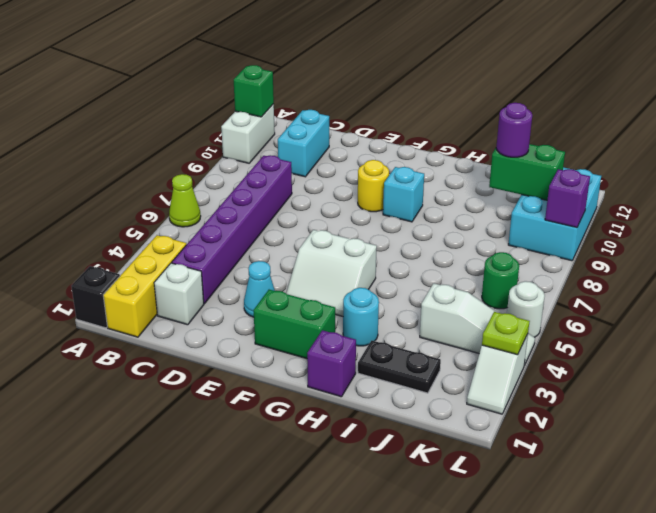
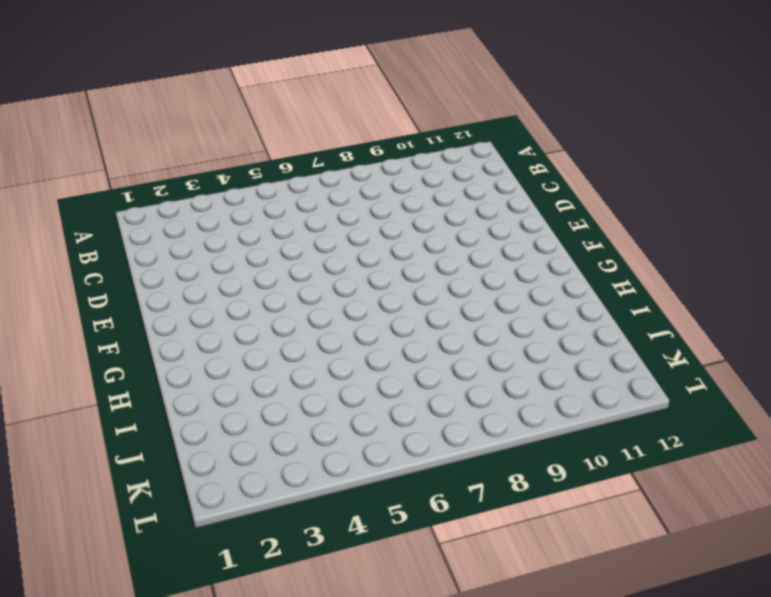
none -> black brick A1 level 1
none -> lime cone A6 level 1
none -> white brick A10:A11 level 1

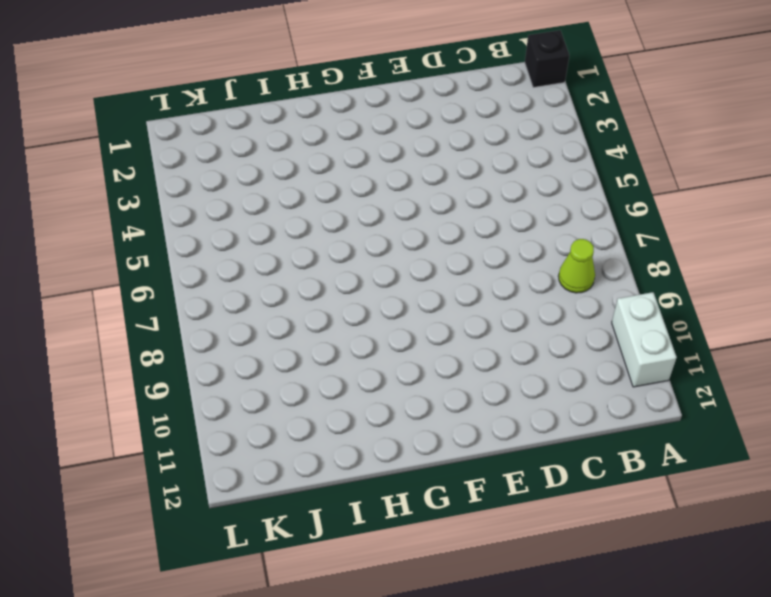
lime cone B8 level 1 -> lime cone A6 level 1
none -> yellow brick B1:B3 level 1
none -> white brick C2 level 1
none -> purple brick C3:C8 level 1

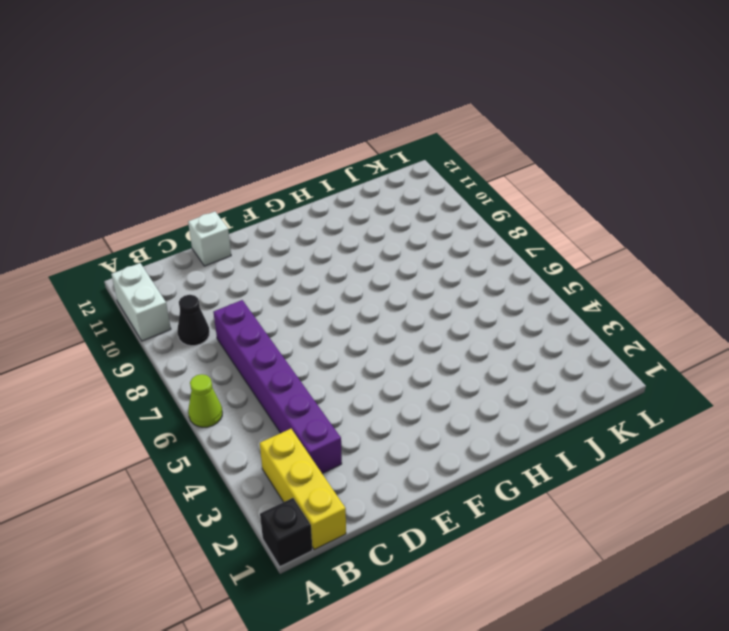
black cone B9 level 1 -> none
white brick D12 level 1 -> white brick C2 level 1
none -> cyan brick C10:C11 level 1
none -> cyan cone E3 level 1
none -> green brick F2:G2 level 1

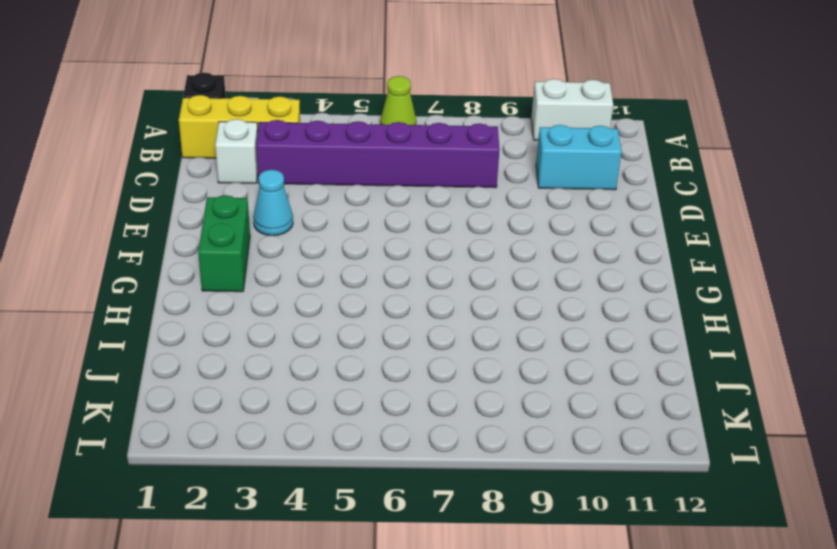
none -> white slope F4:G5 level 1 top 5
none -> yellow round brick F9 level 1
none -> cyan brick G9 level 1

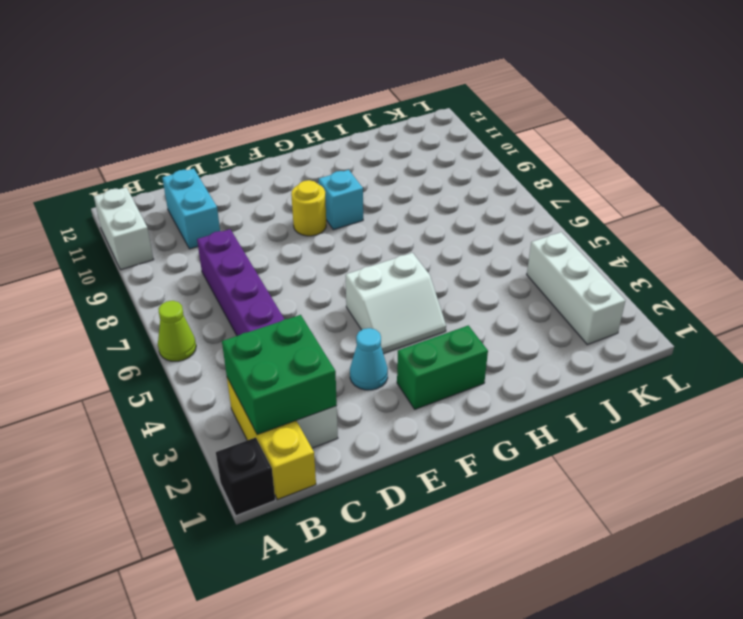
green brick B2:C3 level 2 -> none
white brick K2:K4 level 1 -> white slope J4:L4 level 1 top J
none -> purple brick H1 level 1
none -> cyan round brick H3 level 1
none -> black plate I2:J2 level 1

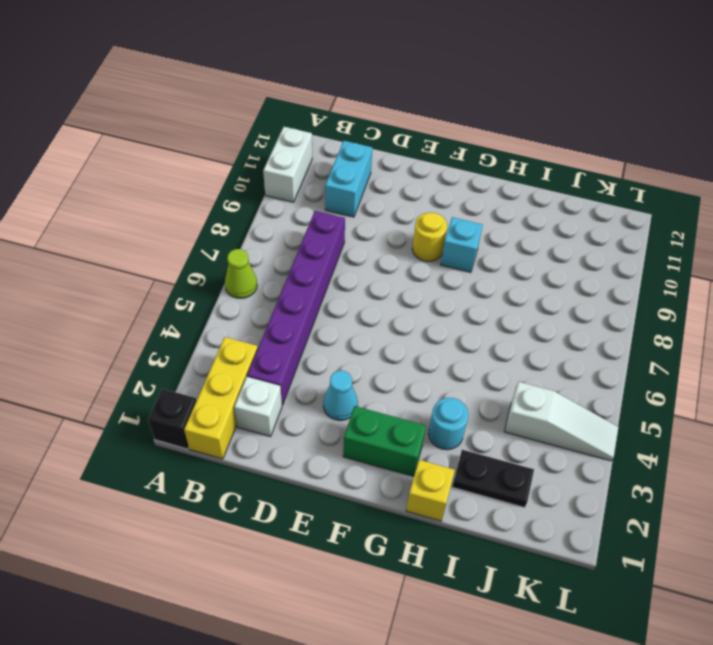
yellow brick H1 level 1 -> purple brick H1 level 1
none -> white slope F4:G5 level 1 top 5
none -> green round brick K6 level 1
none -> cyan brick K9:L11 level 1

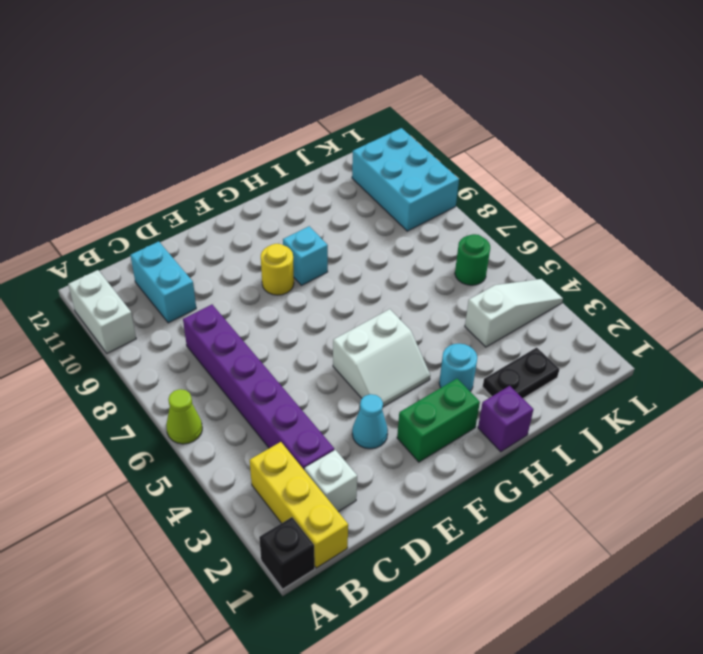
none -> white slope L2:L3 level 1 top 3
none -> white round brick L5 level 1
none -> green brick A11 level 2

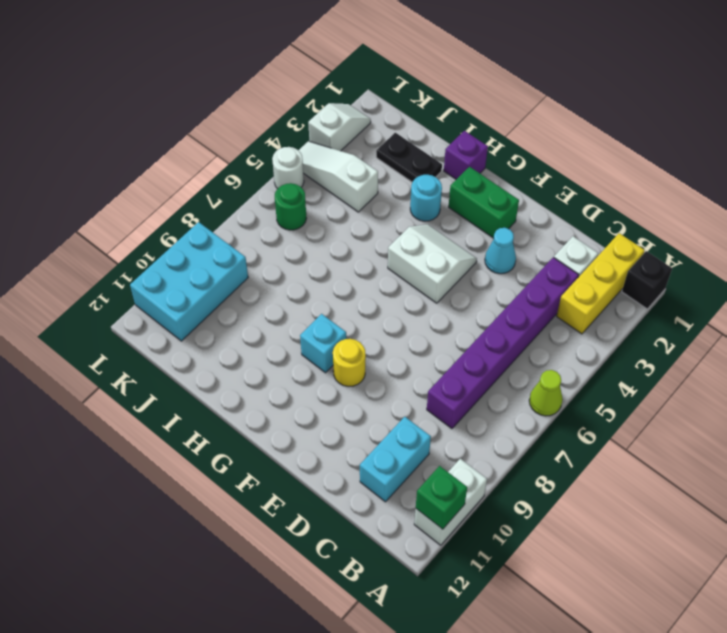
none -> green brick J10:K10 level 2
none -> lime plate L3 level 2
none -> purple brick L9 level 2

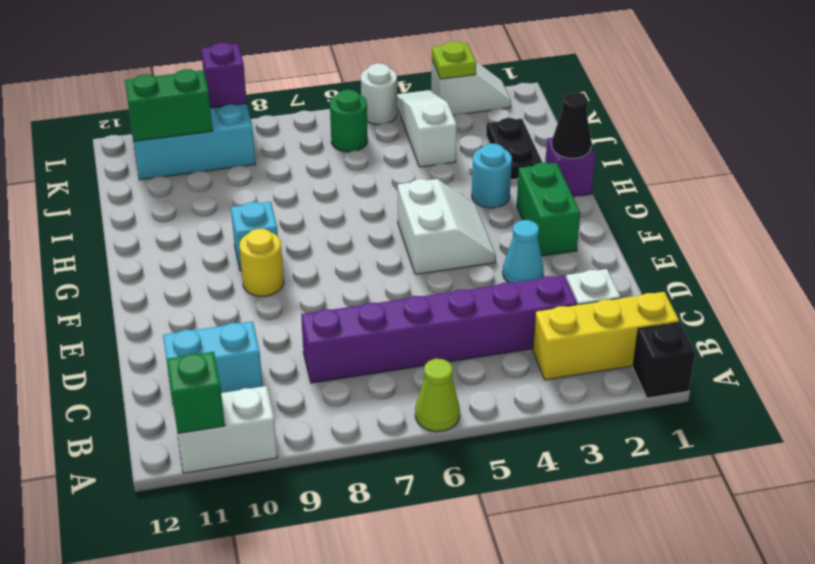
black cone H1 level 2 -> none
green brick K10:K11 level 2 -> green brick J10:K10 level 2
none -> purple round brick J10 level 3

